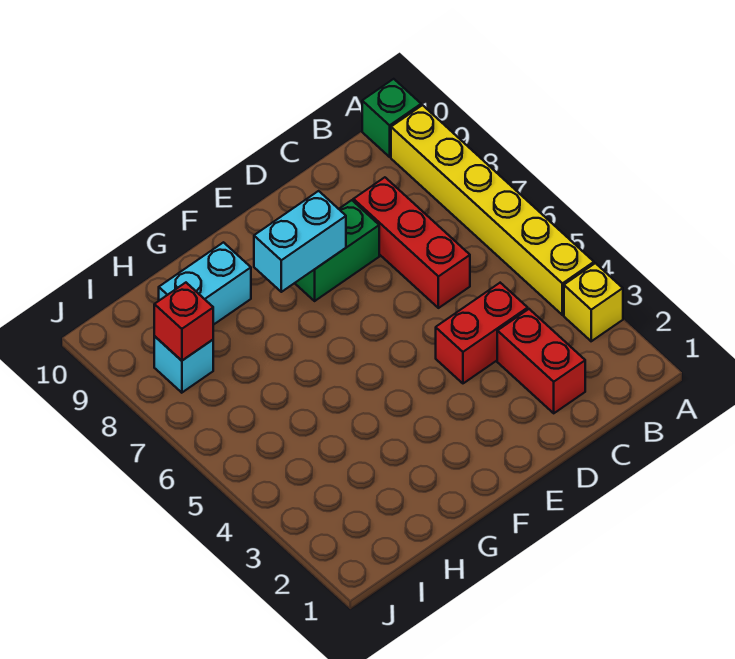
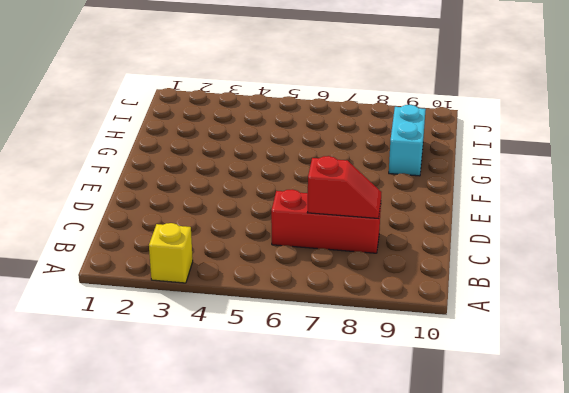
red slope C7:C8 level 2 top 7 -> none
none -> yellow brick A4:A9 level 1
none -> green brick A10 level 1

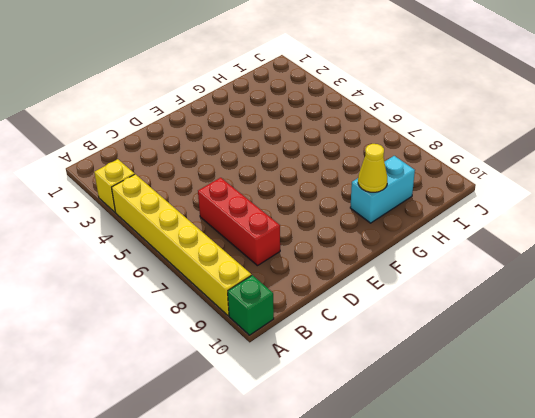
yellow cone G9 level 2 -> none
none -> red brick C2:C3 level 1
none -> red brick C4:D4 level 1

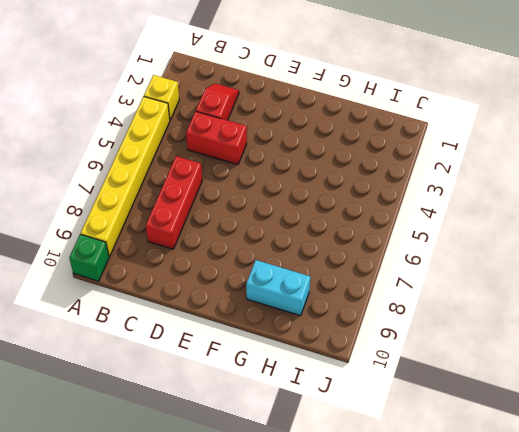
red slope C2:C3 level 1 top 3 -> red brick C2:C3 level 1
none -> green brick D8:E8 level 1
none -> cyan brick I8 level 1

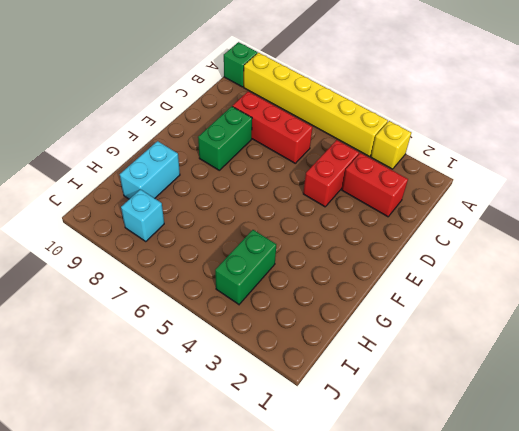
green brick H4:I4 level 1 -> none
none -> cyan brick E8:F8 level 2
none -> red brick I8 level 2

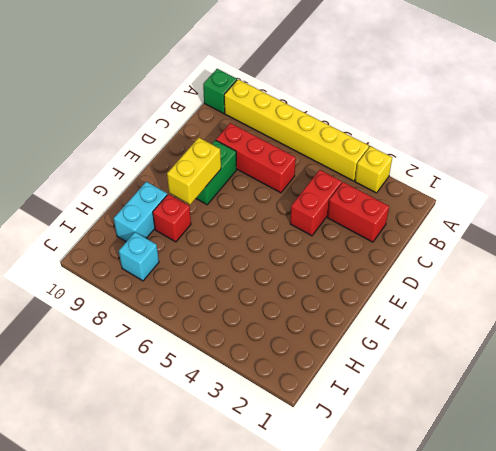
yellow brick E8:F8 level 2 -> cyan brick E8:F8 level 2
red brick G8 level 1 -> red brick I8 level 2

